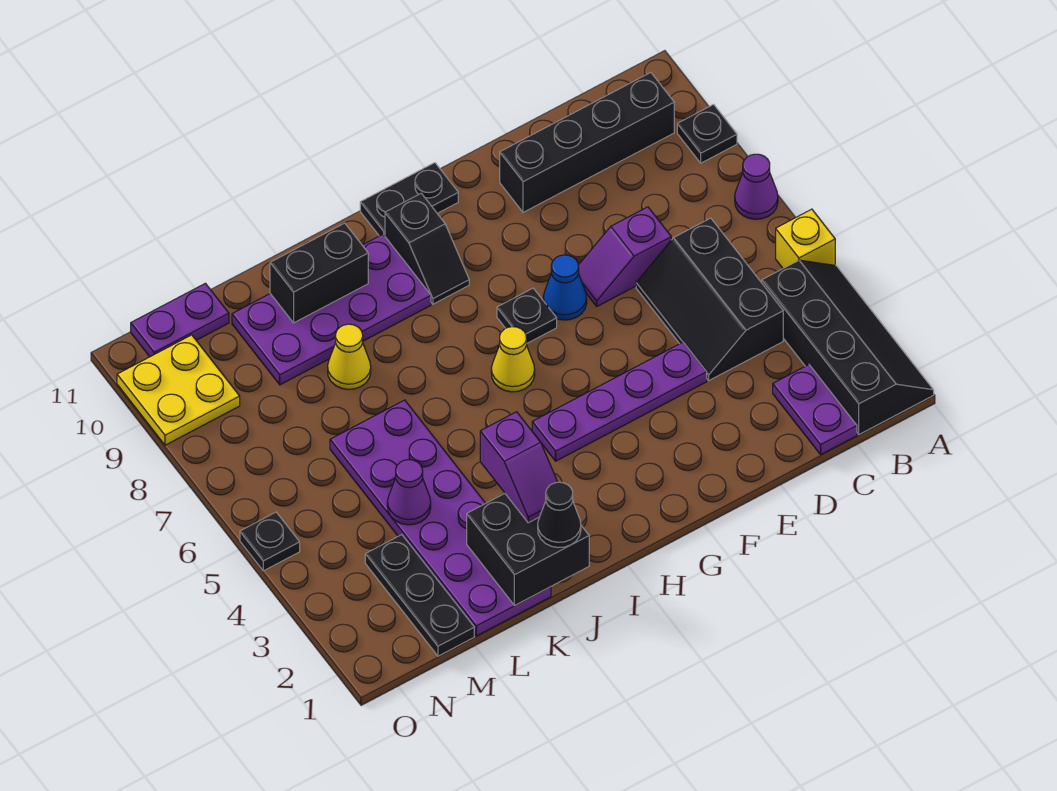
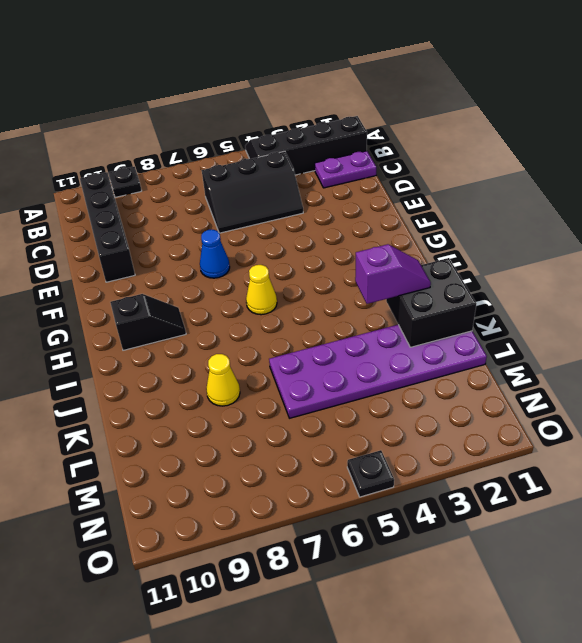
none -> yellow brick A5 level 1
none -> purple cone A7 level 1
none -> purple slope D7:E7 level 1 top D

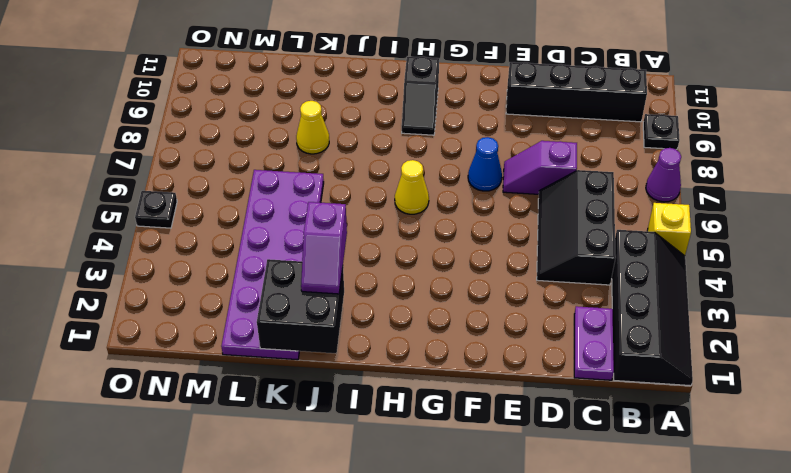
none -> purple plate E4:H4 level 1
none -> black plate G7 level 1
none -> black plate G11:H11 level 1

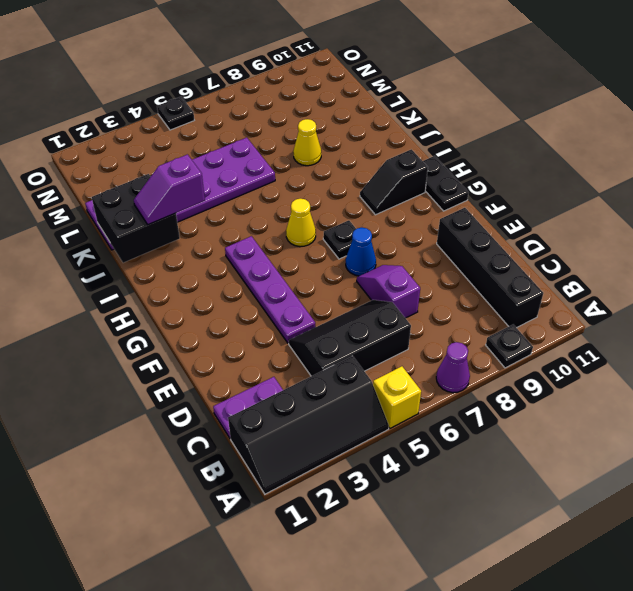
none -> purple plate I9:L10 level 1
none -> black plate M1:M3 level 1
none -> purple plate M11:N11 level 1

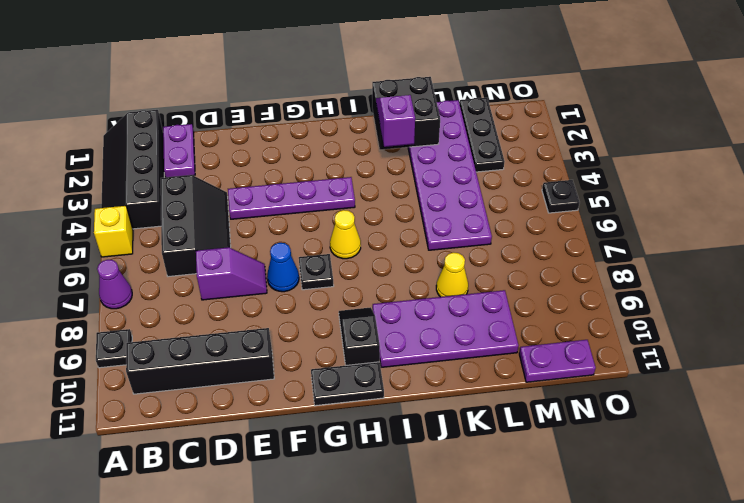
none -> yellow plate N9:O10 level 1
none -> black brick J10:K10 level 2
none -> purple cone L4 level 2

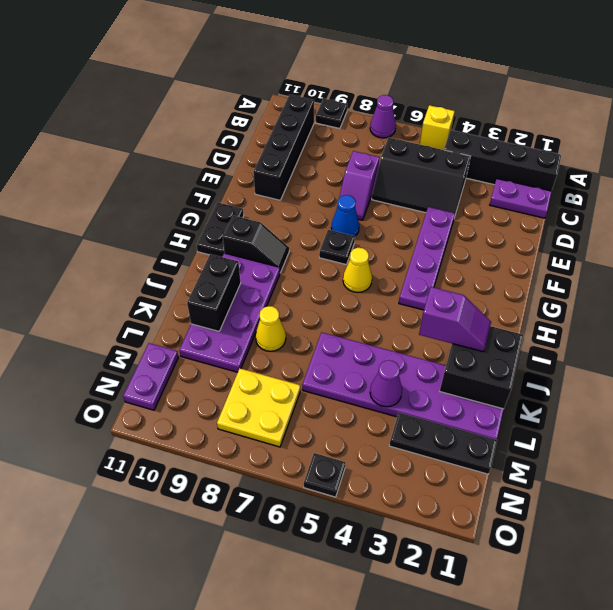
yellow plate M7:N8 level 1 -> yellow plate N9:O10 level 1
none -> black cone J1 level 3

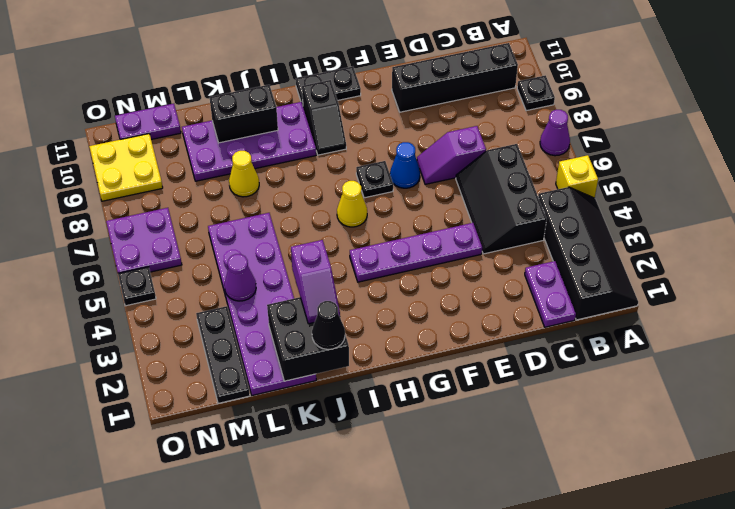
purple plate N6:O7 level 1 -> none

